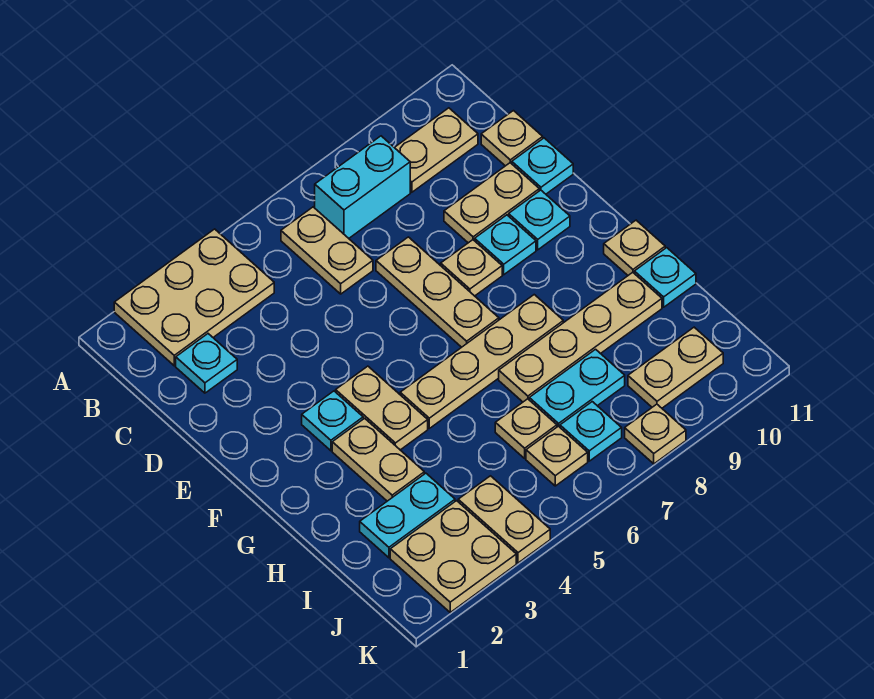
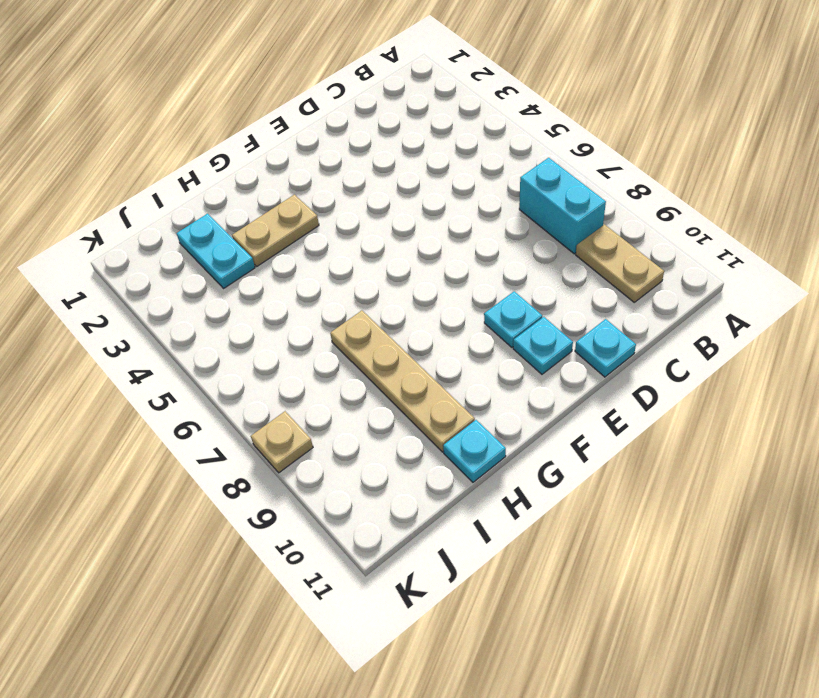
none -> tan plate A2:B4 level 1
none -> tan plate B6:C6 level 1
none -> cyan plate C2 level 1

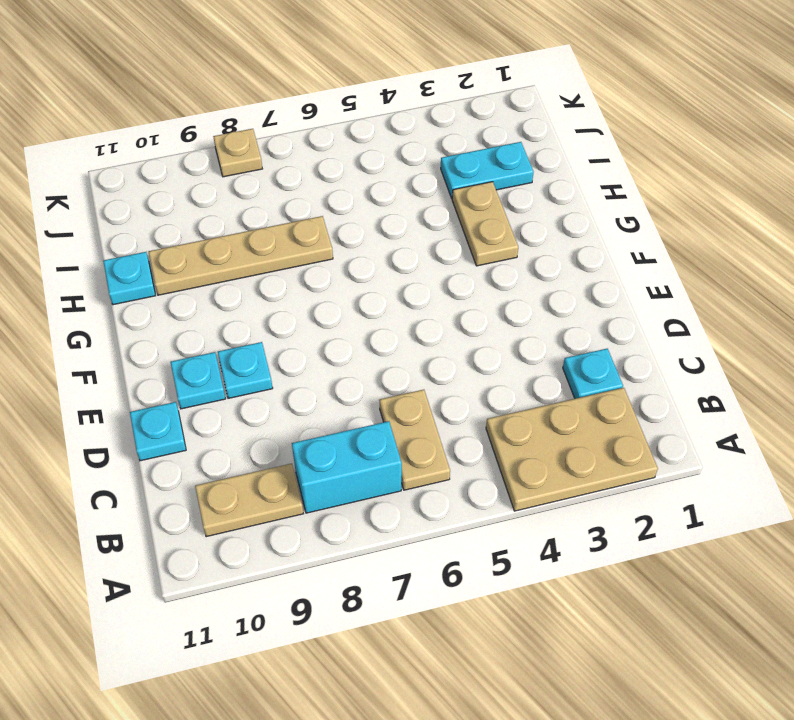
none -> tan plate C11 level 1
none -> tan plate D7:F7 level 1
none -> tan plate D9:D10 level 1

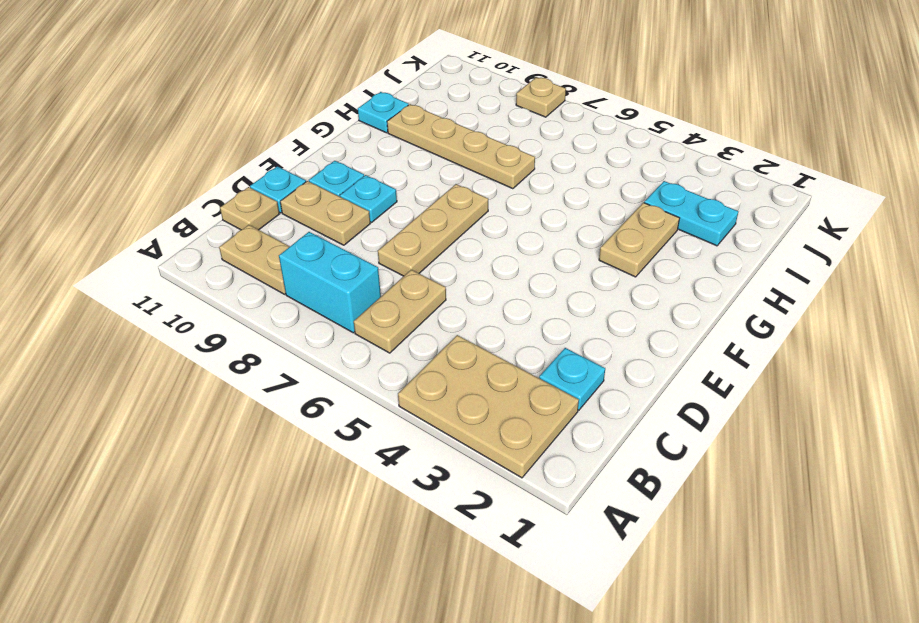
none -> tan plate E8 level 1
none -> cyan plate F3 level 1
none -> tan plate F4:G4 level 1

